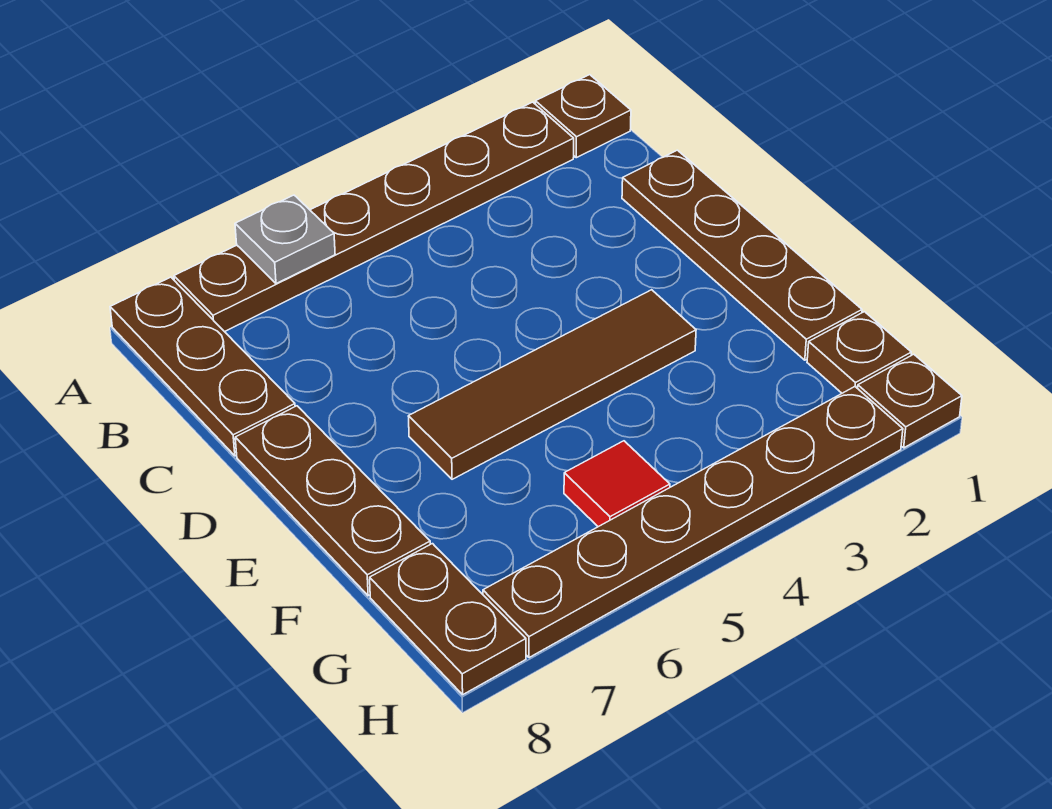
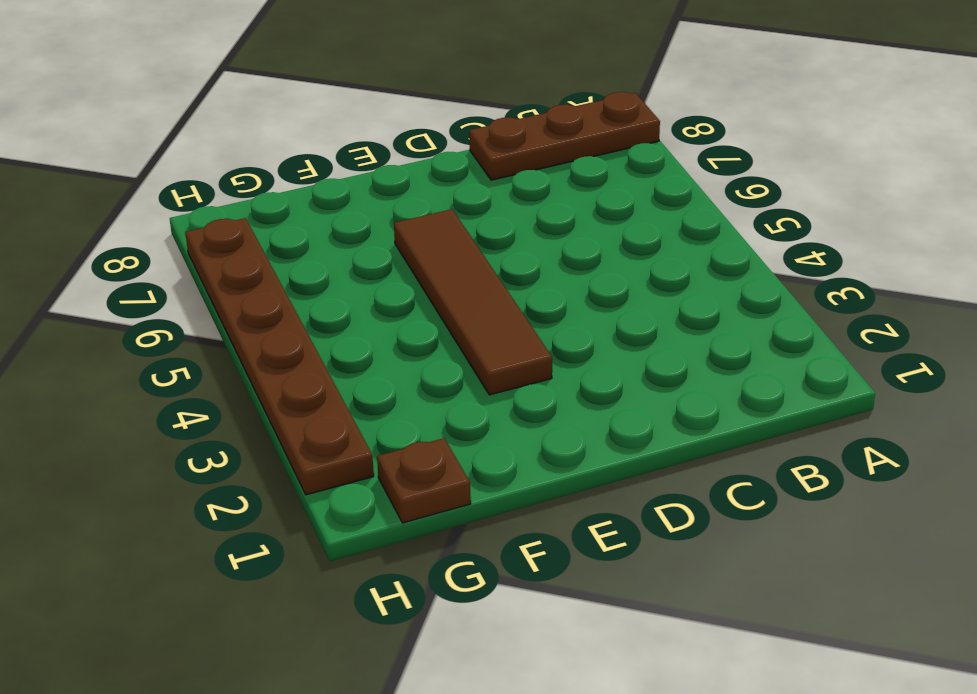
none -> brown plate A1 level 1
none -> brown plate A2:A7 level 1
none -> brown plate C1:F1 level 1

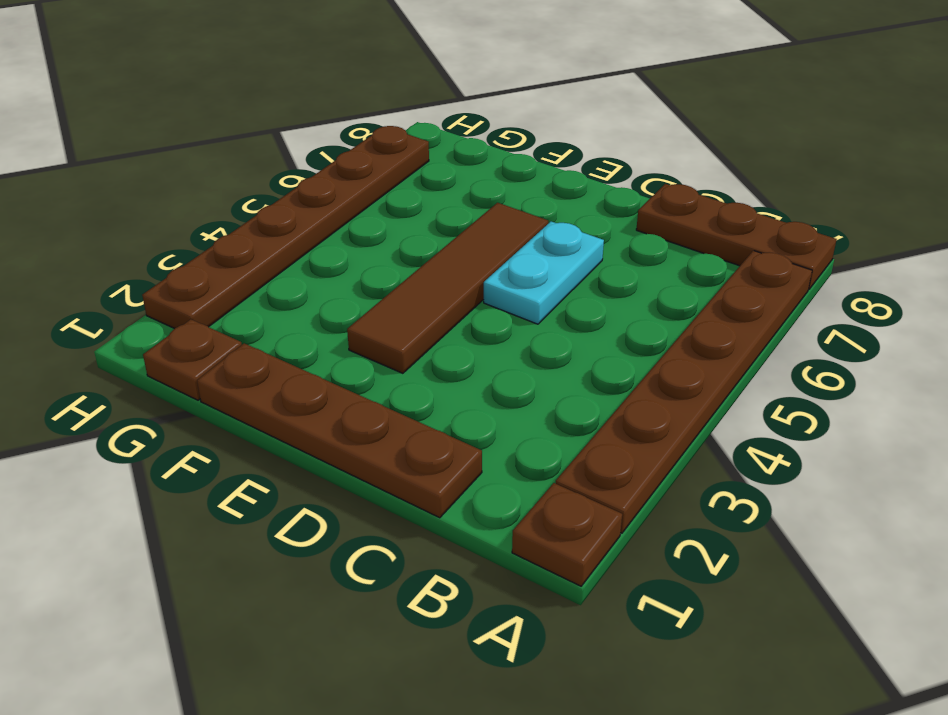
cyan plate D5:D6 level 1 -> none
none -> brown plate D8:F8 level 1
none -> red tile G5 level 1
none -> brown plate G8:H8 level 1

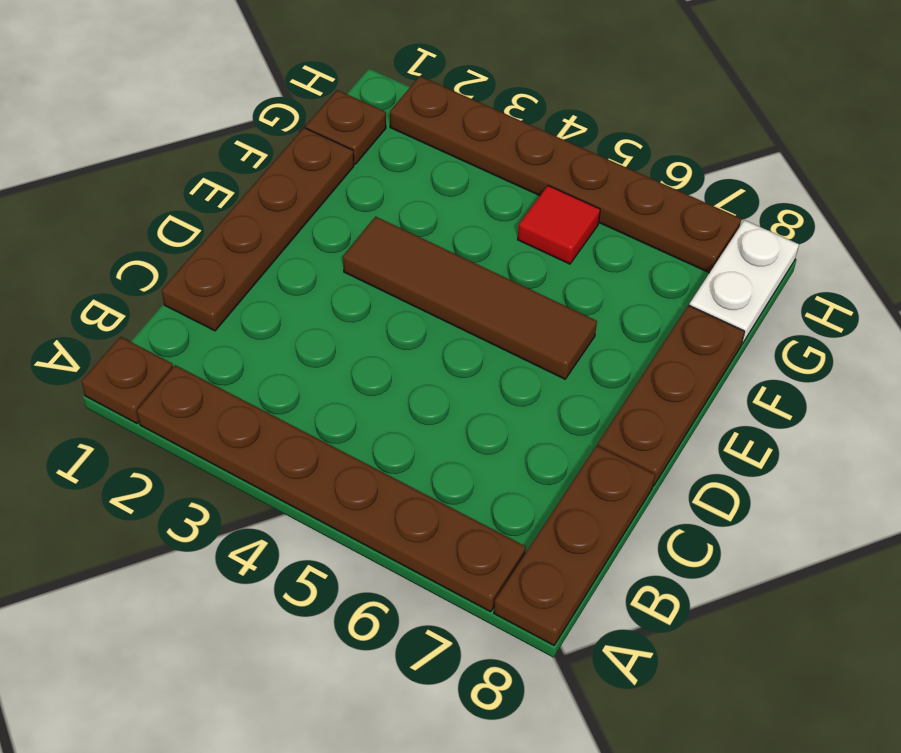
white plate G8:H8 level 1 -> brown plate G8:H8 level 1
none -> brown plate H1 level 1
none -> grey plate A6 level 2

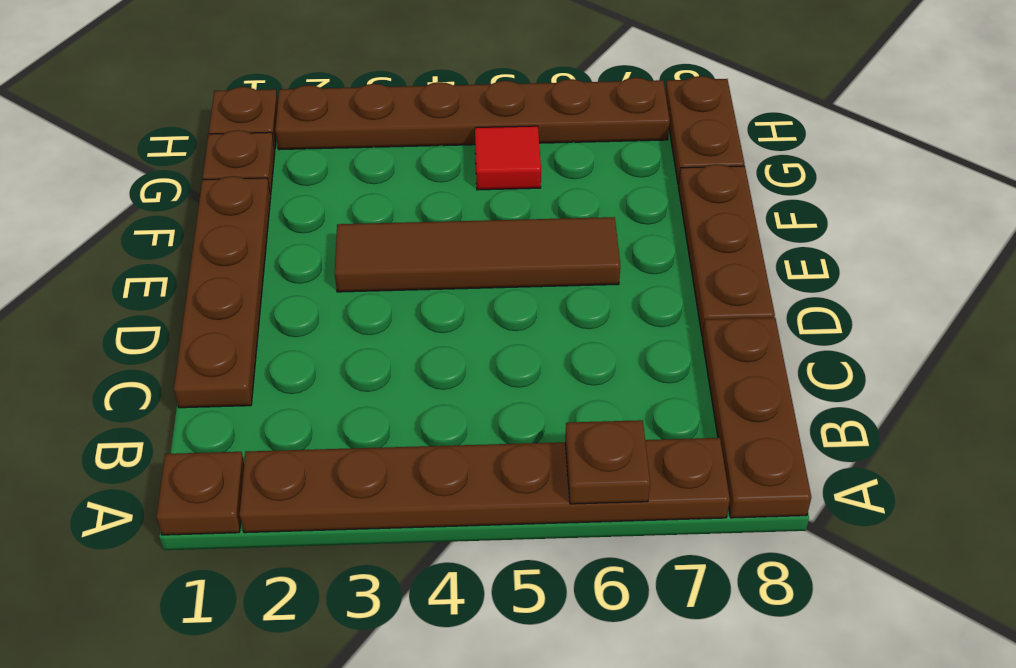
brown plate A6 level 2 -> grey plate A6 level 2

